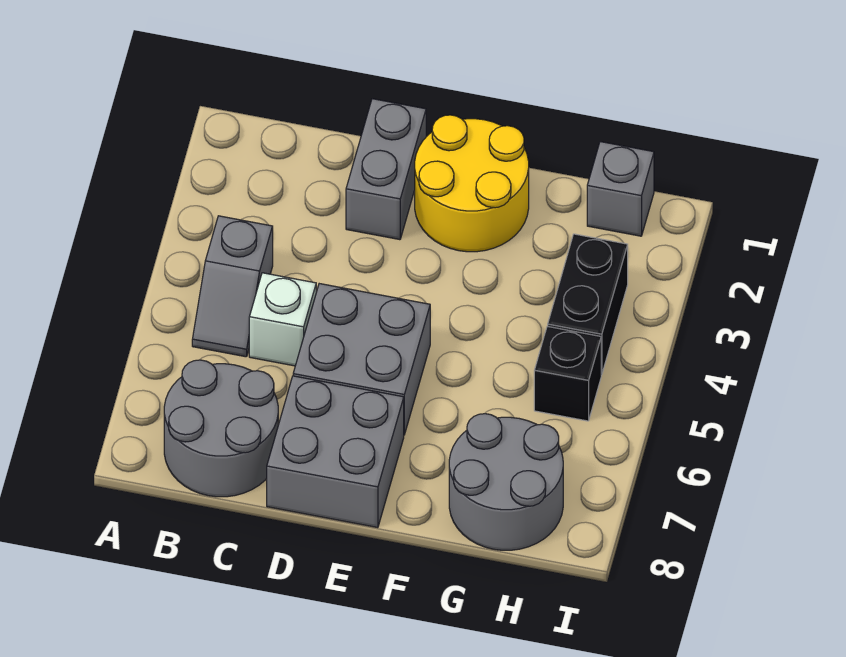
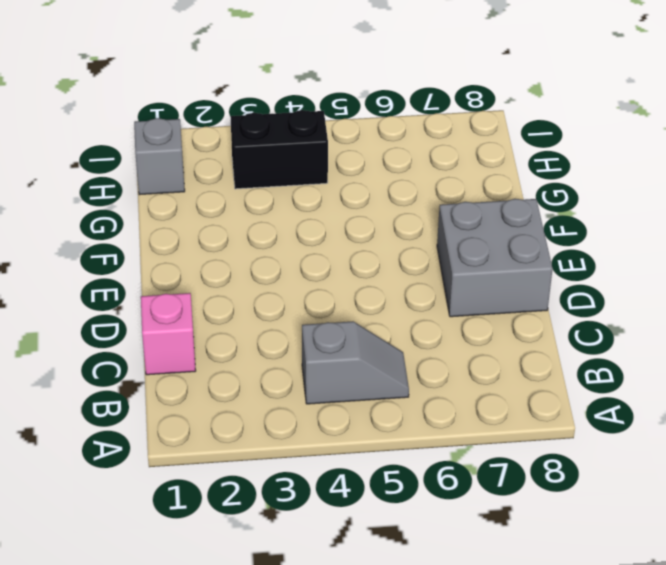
pink brick C1 level 1 -> none
none -> grey round brick B7:C8 level 1
none -> white brick C5 level 1

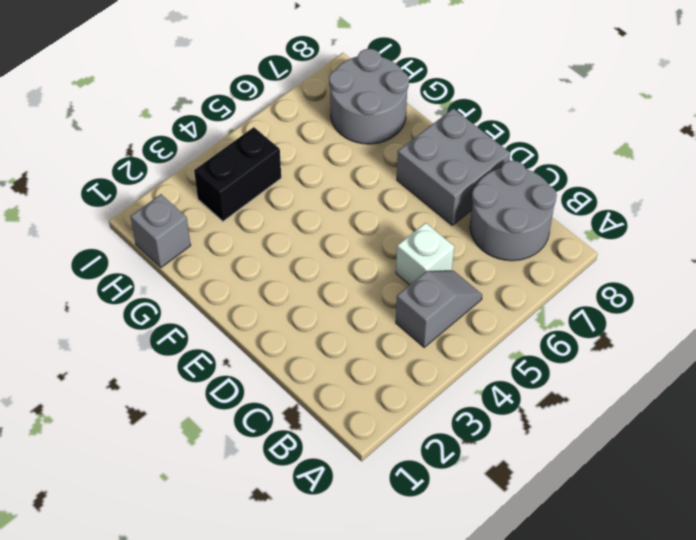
none -> grey brick D1:D2 level 1
none -> grey brick D5:E6 level 1

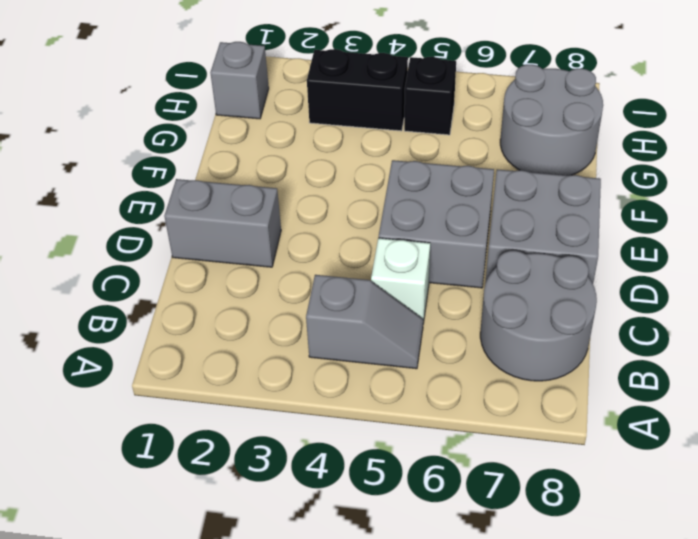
none -> yellow round brick E1:F2 level 1

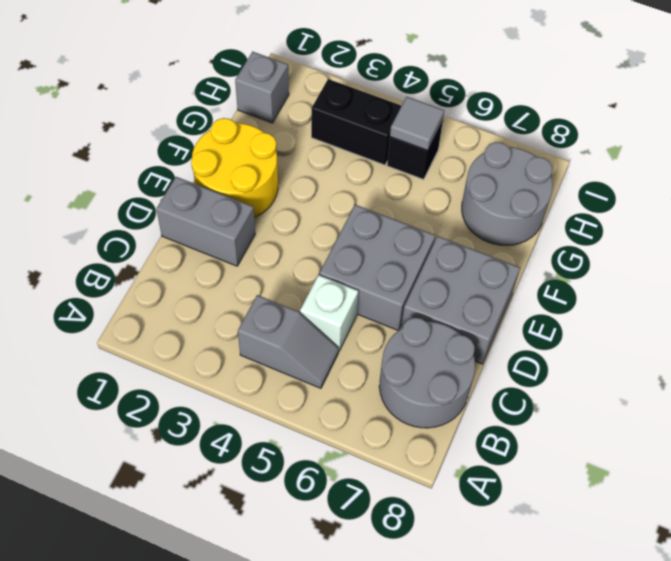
grey tile H5 level 2 -> none

